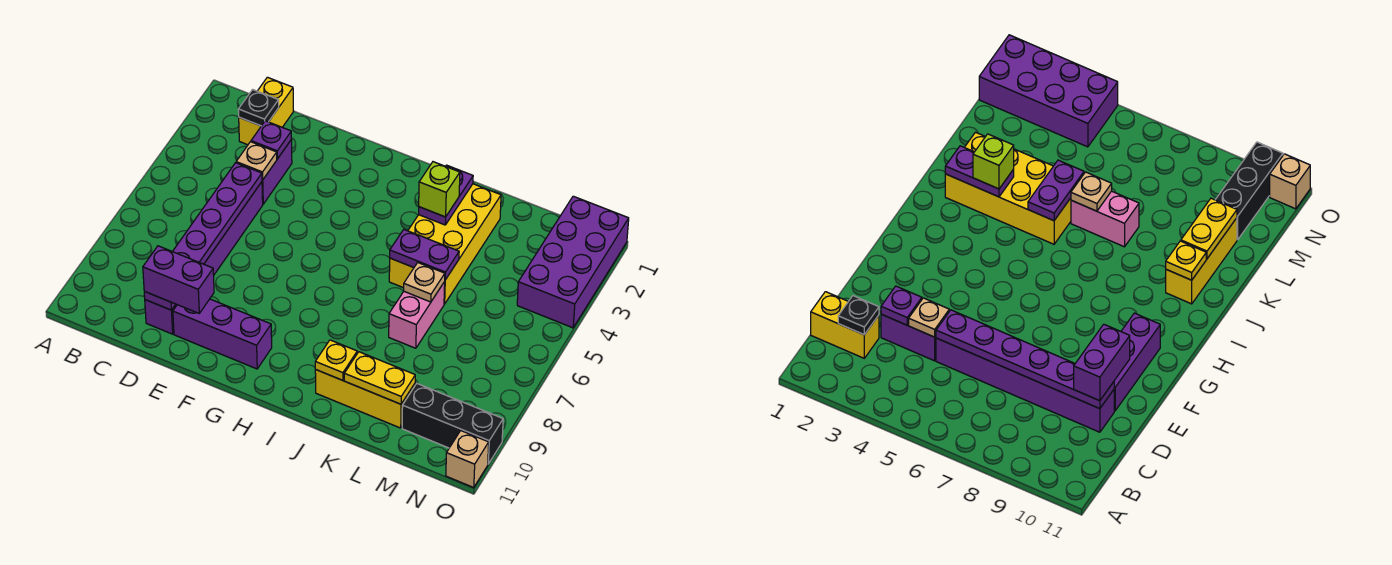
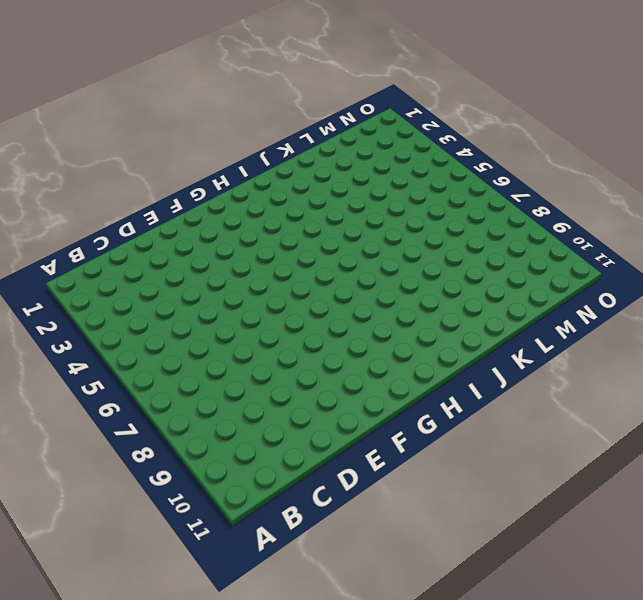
none -> yellow brick C1:C2 level 1
none -> purple brick D3:D4 level 1
none -> purple brick D5:D10 level 1

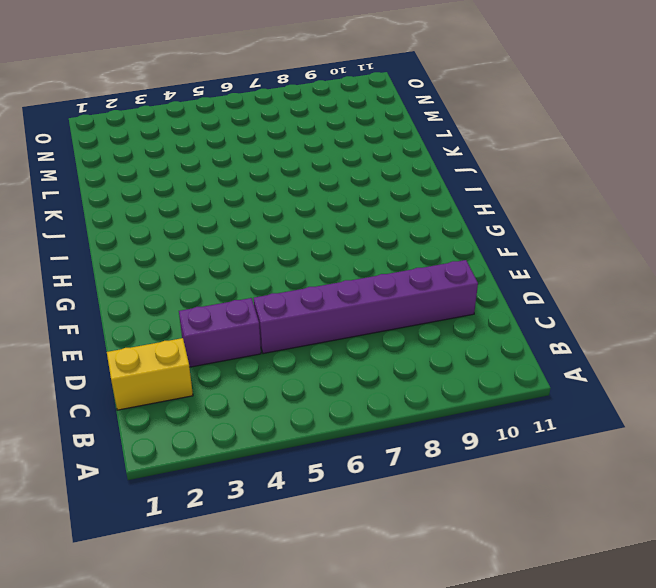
none -> purple brick E10:G10 level 1
none -> yellow brick J2:K5 level 1
none -> yellow brick J10:L10 level 1

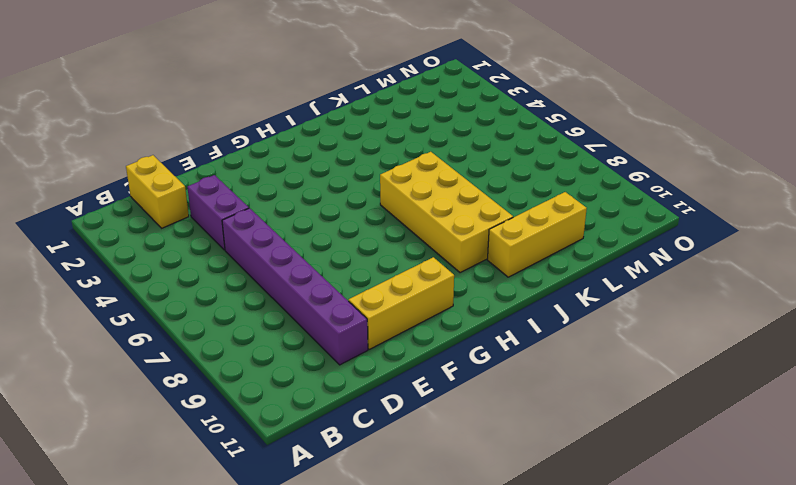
yellow brick E10:G10 level 1 -> purple brick E10:G10 level 1
yellow brick I6:J9 level 1 -> yellow brick J2:K5 level 1
none -> pink brick K6:K7 level 1
none -> black brick M10:O10 level 1
none -> purple brick N1:O4 level 1

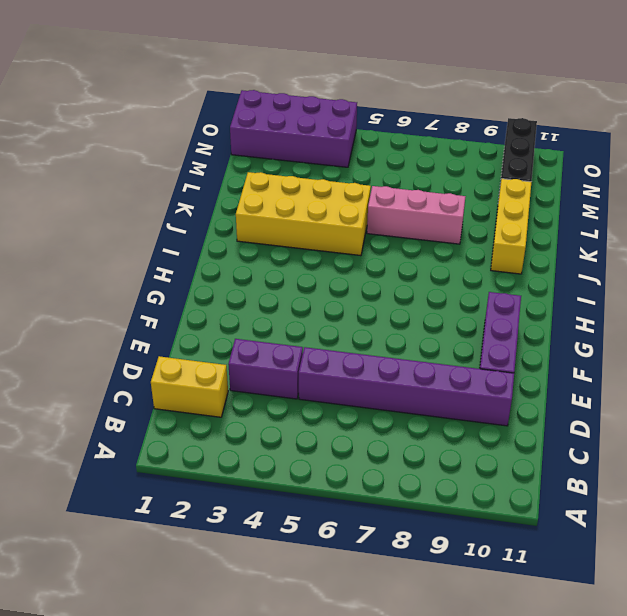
pink brick K6:K8 level 1 -> pink brick K6:K7 level 1
none -> tan brick O11 level 1
none -> black plate C2 level 2
none -> purple plate D3 level 2

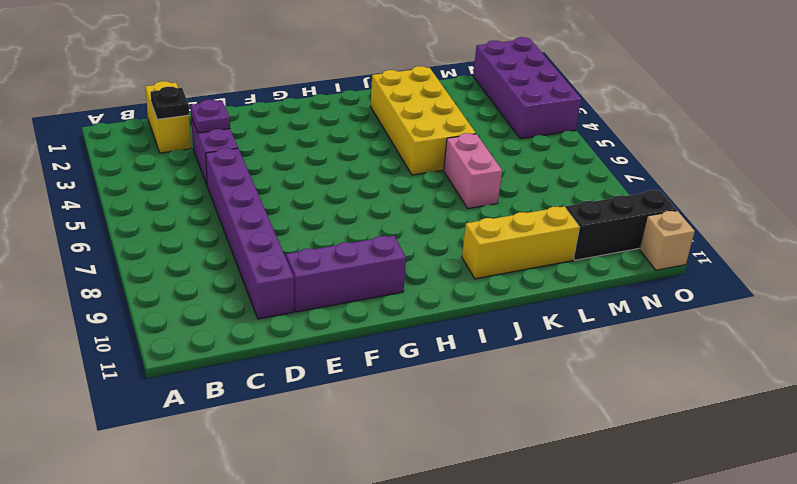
none -> tan plate D4 level 2
none -> purple plate D5:D10 level 2
none -> purple plate J2:J3 level 2

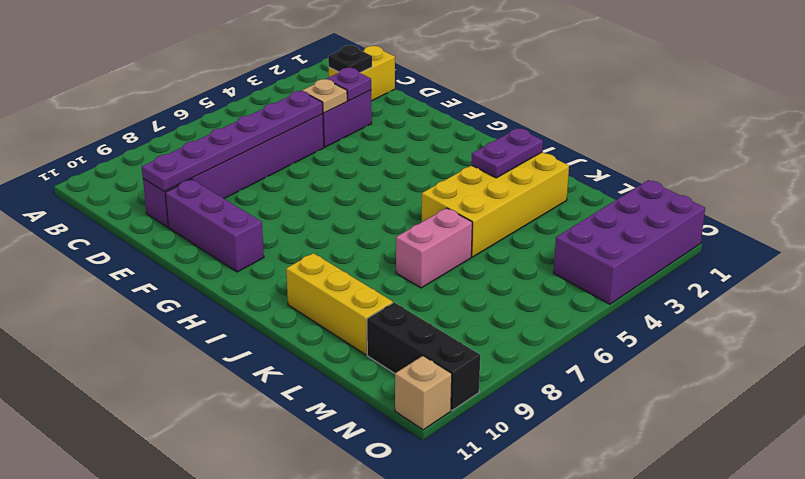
none -> purple plate J5:K5 level 2
none -> yellow plate J10 level 2
none -> tan plate K6 level 2

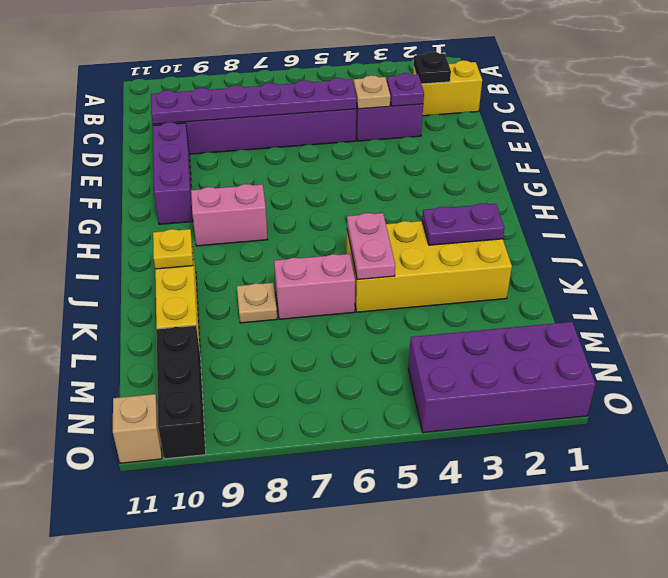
pink brick H8:H9 level 1 -> none
pink plate J5:K5 level 2 -> purple plate J5:K5 level 2
tan plate K8 level 1 -> tan plate K6 level 2
none -> yellow plate K10:L10 level 2
none -> purple brick D10:E10 level 3
none -> lime brick J3 level 3

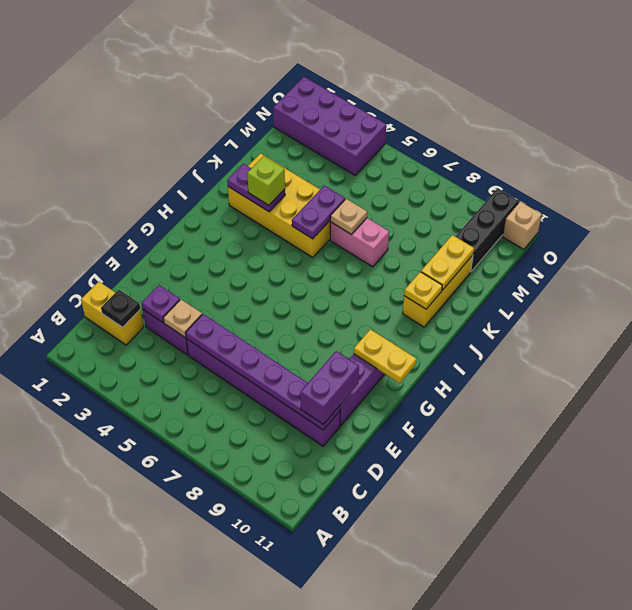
yellow plate G10:G11 level 2 -> none

